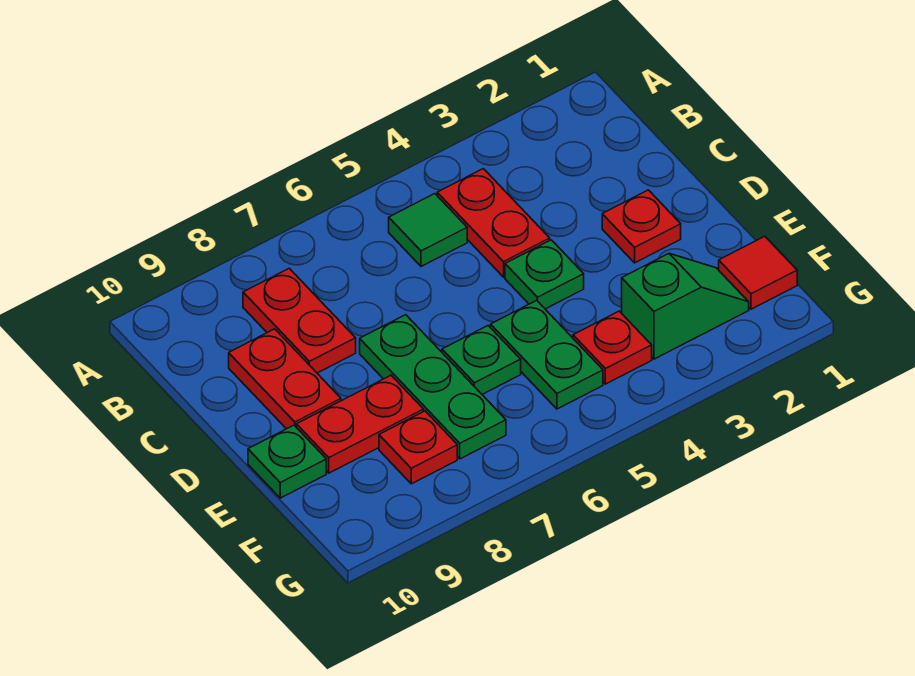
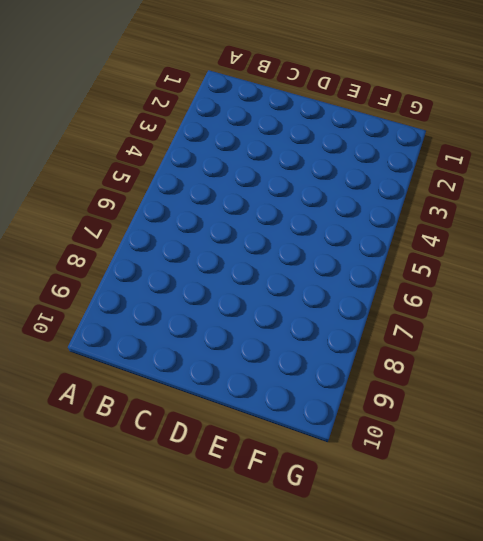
none -> red plate B4:C4 level 1
none -> green tile B5 level 1
none -> red plate B8:C8 level 1

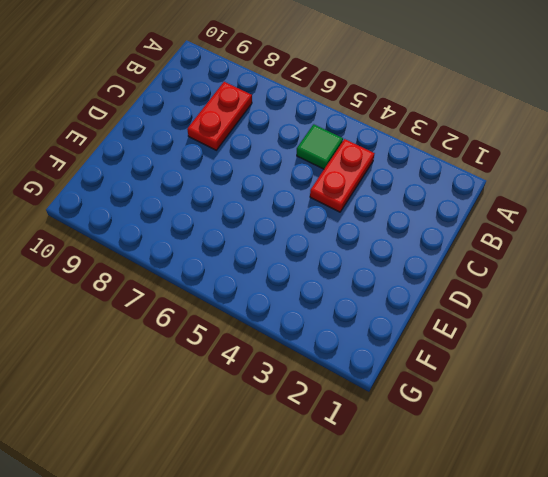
none -> red plate C9:D9 level 1
none -> red plate D2 level 1
none -> green plate D4 level 1

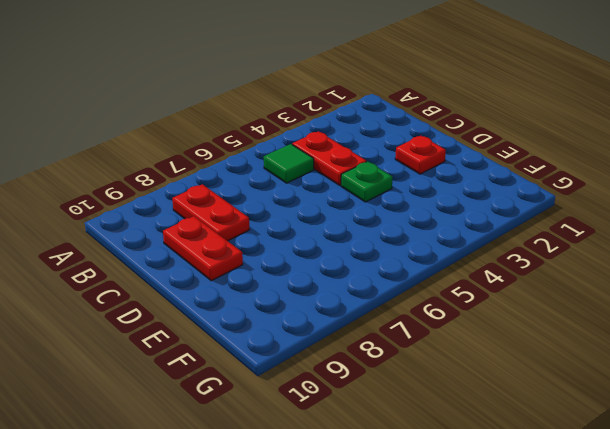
none -> green plate D7:F7 level 1
none -> green plate E5:F5 level 1
none -> green plate E6 level 1

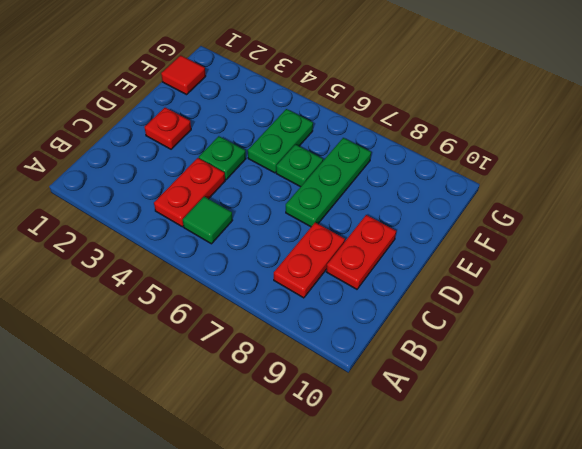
none -> red plate E8:E9 level 1
none -> green plate E10 level 1
none -> green slope F2:F3 level 1 top 3

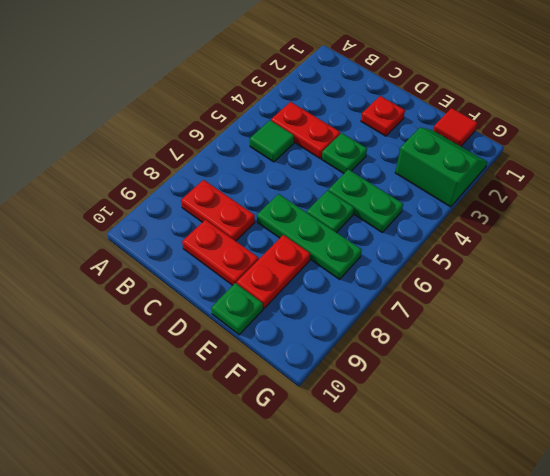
green slope F2:G3 level 1 top 3 -> green slope F2:F3 level 1 top 3
none -> red plate F4 level 1
none -> red plate F8 level 1

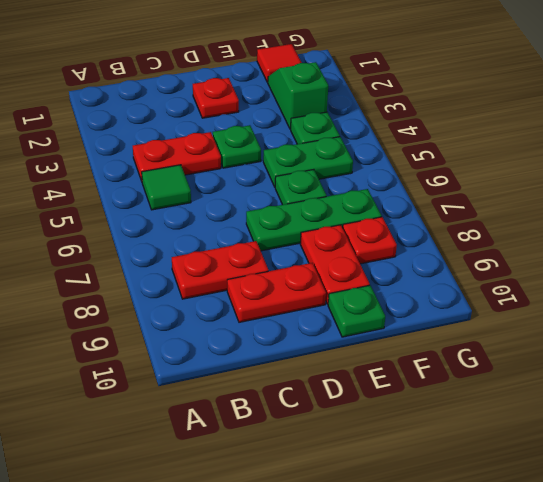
green plate F4 level 1 -> red plate F4 level 1

